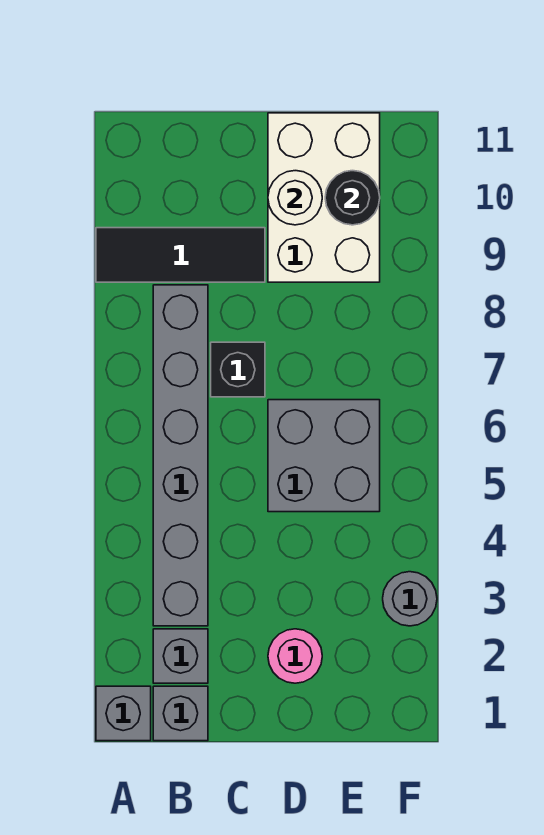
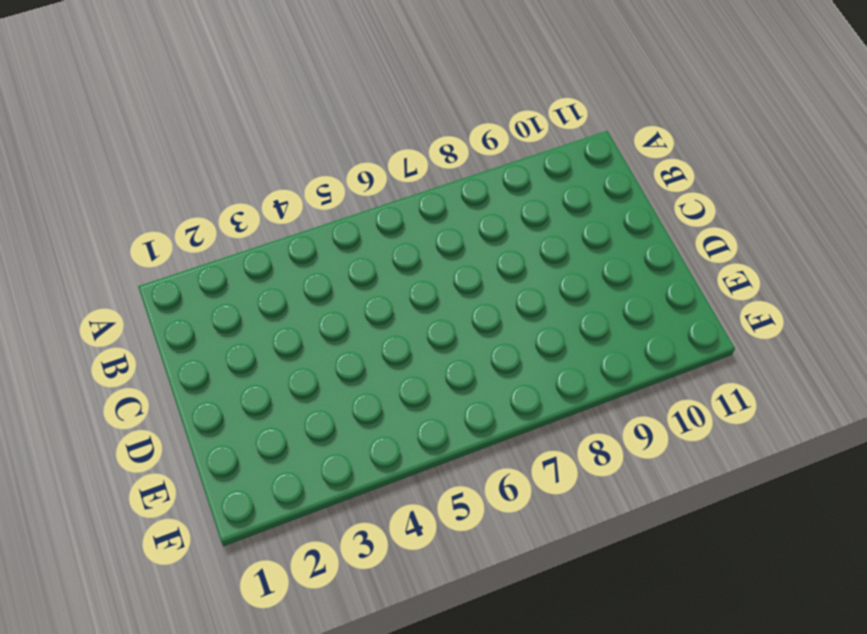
none -> grey brick A1 level 1
none -> black tile A9:C9 level 1
none -> grey brick B1 level 1

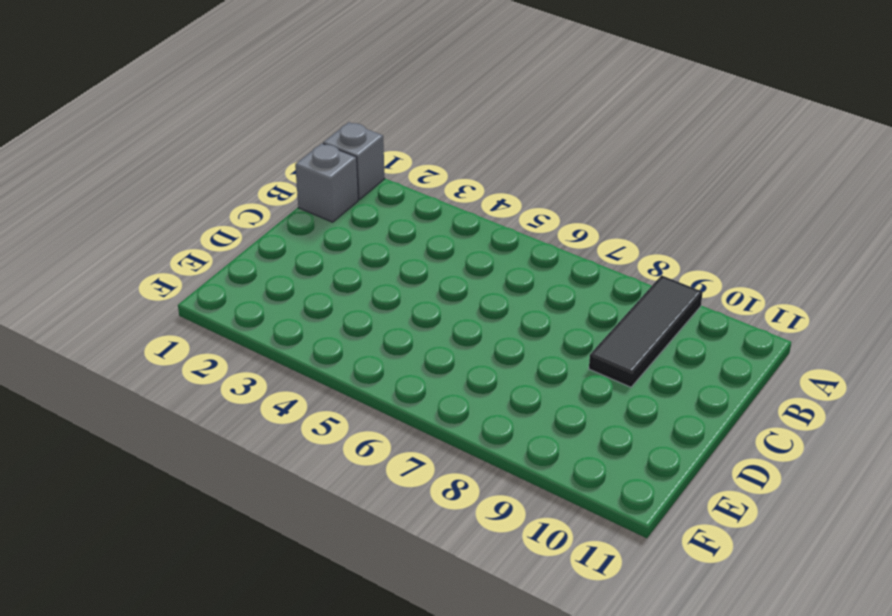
none -> grey brick B2 level 1
none -> grey brick B3:B8 level 1
none -> black brick C7 level 1

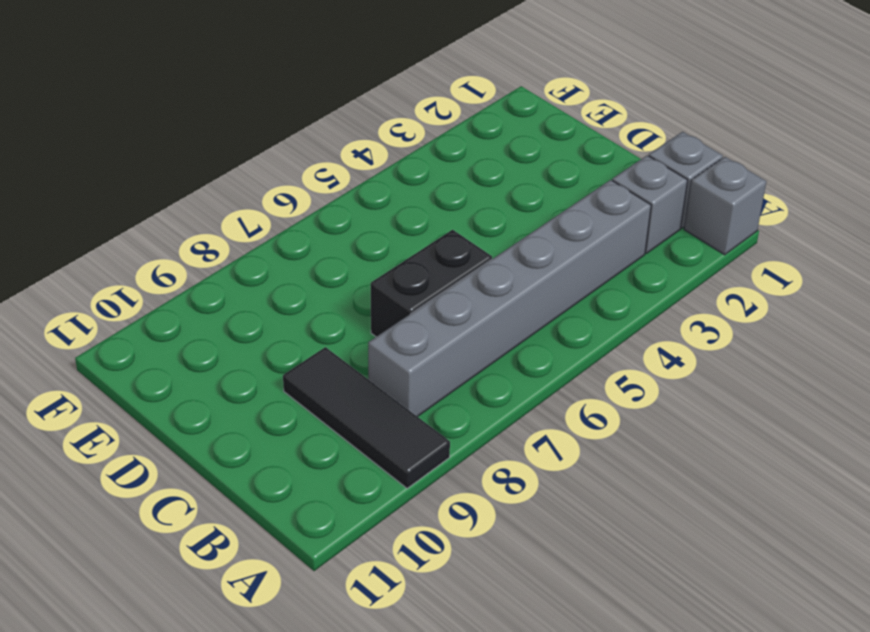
black brick C6:C7 level 1 -> black brick C7 level 1
none -> pink round brick D2 level 1
none -> grey brick D5:E6 level 1
none -> white brick D9:E11 level 1

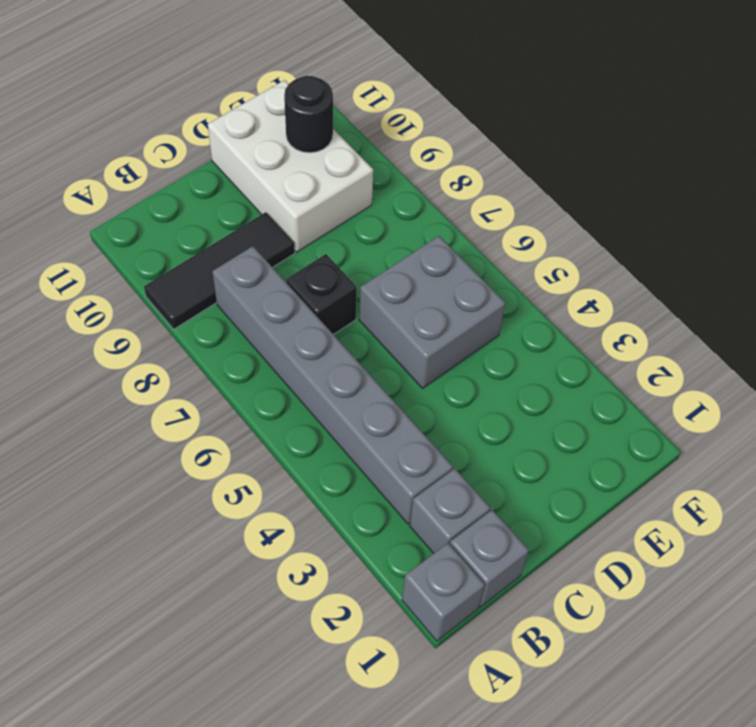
none -> pink round brick D2 level 1
none -> grey round brick F3 level 1
none -> white round brick D10 level 2

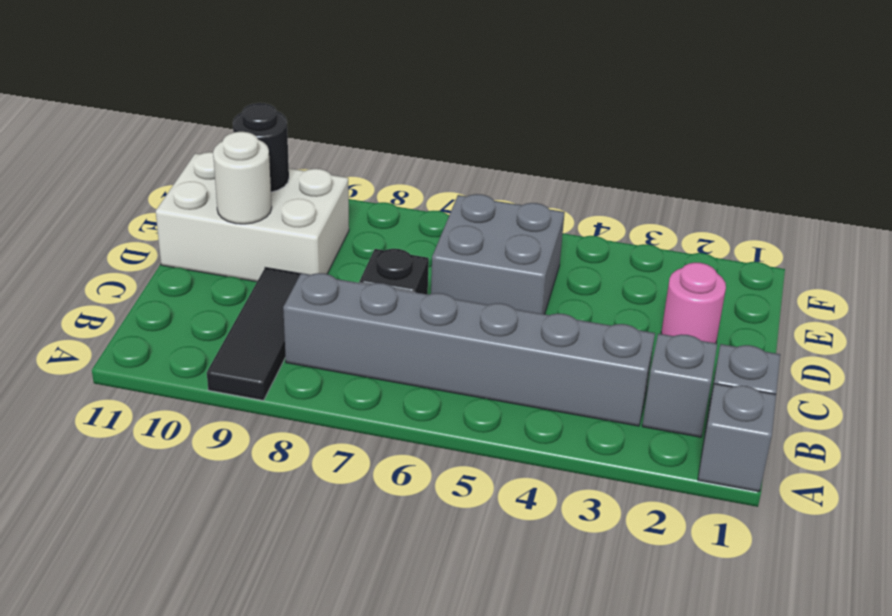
none -> grey round brick F3 level 1

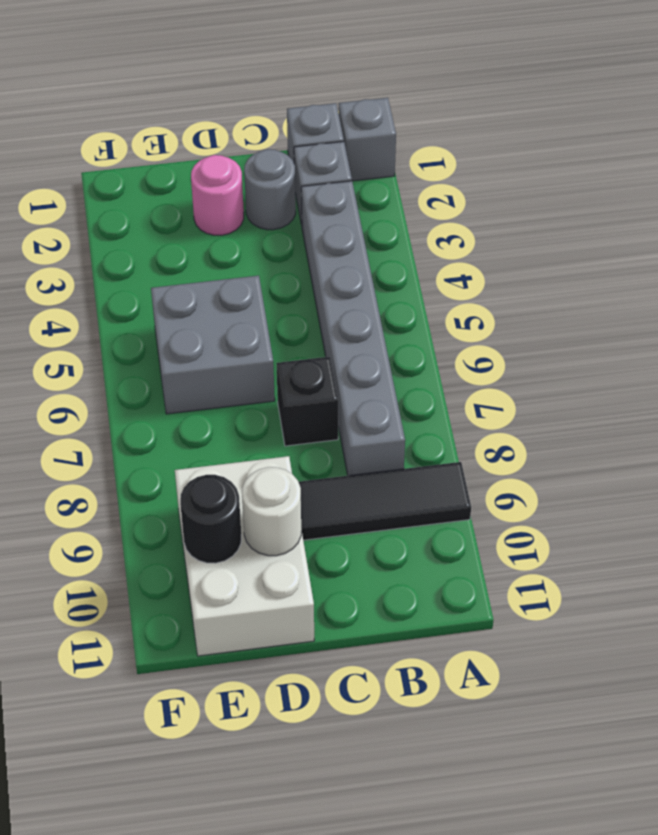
grey round brick C2 level 1 -> grey round brick F3 level 1

